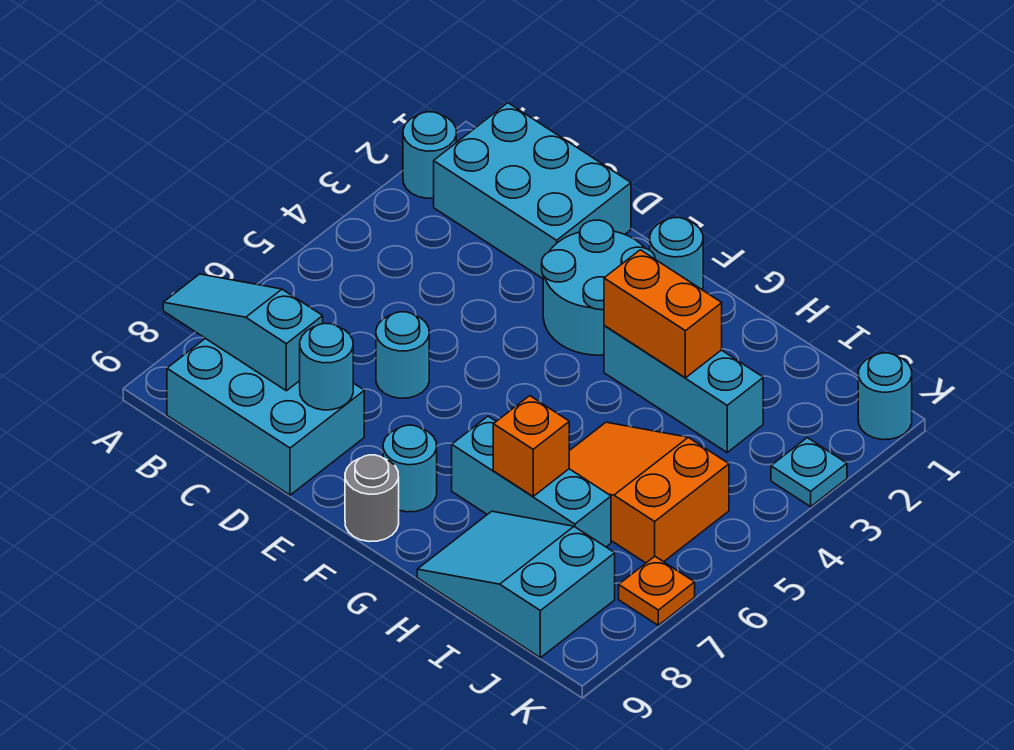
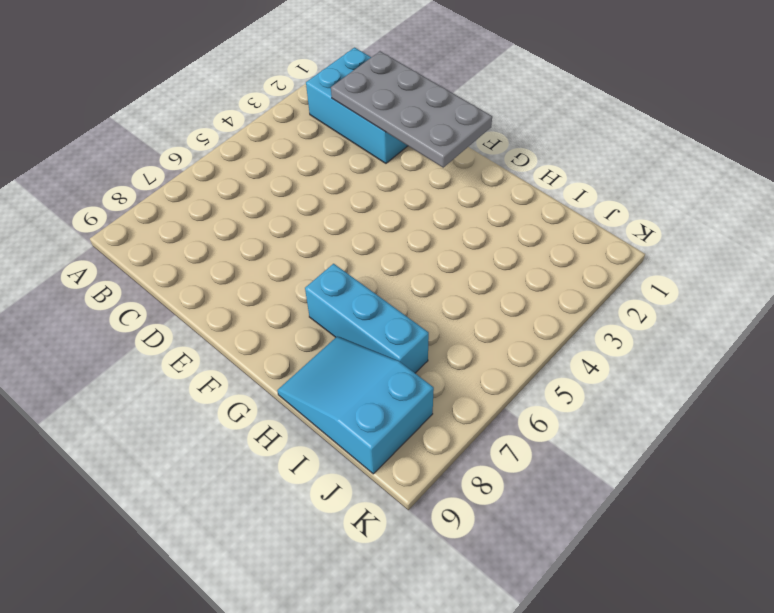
grey plate C1:F2 level 2 -> none
none -> cyan round brick A2 level 1
none -> cyan brick B8:D9 level 1
none -> cyan round brick D6 level 1

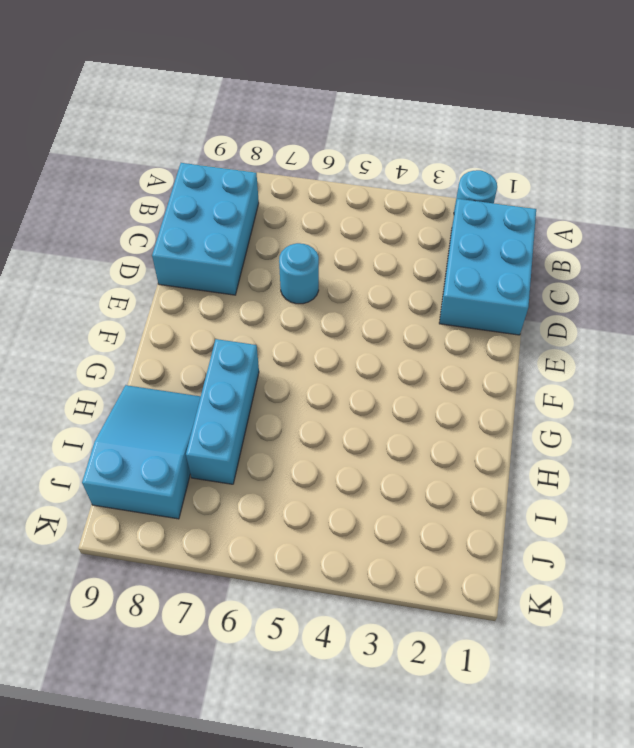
none -> cyan round brick E2:F3 level 1
none -> cyan round brick F1 level 1
none -> cyan round brick F8 level 1

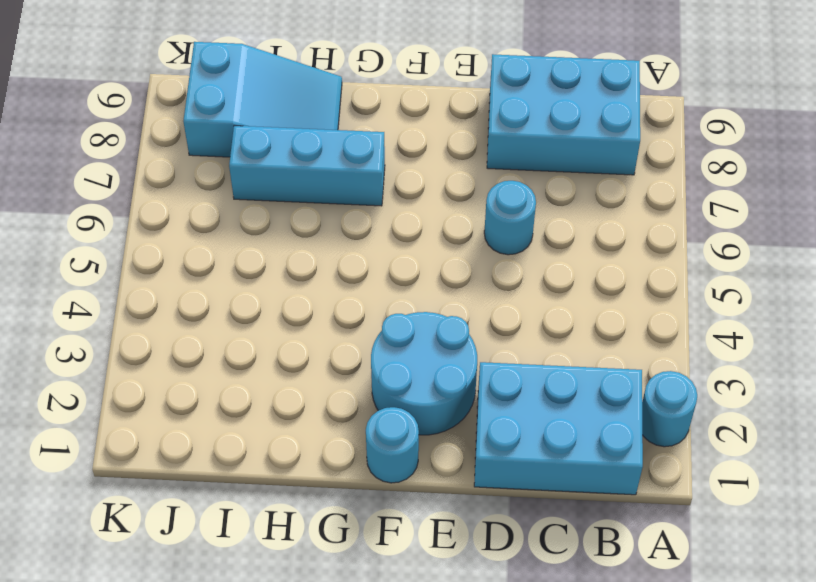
none -> cyan round brick F8 level 1
none -> grey round brick F9 level 1
none -> cyan brick G3:I3 level 1

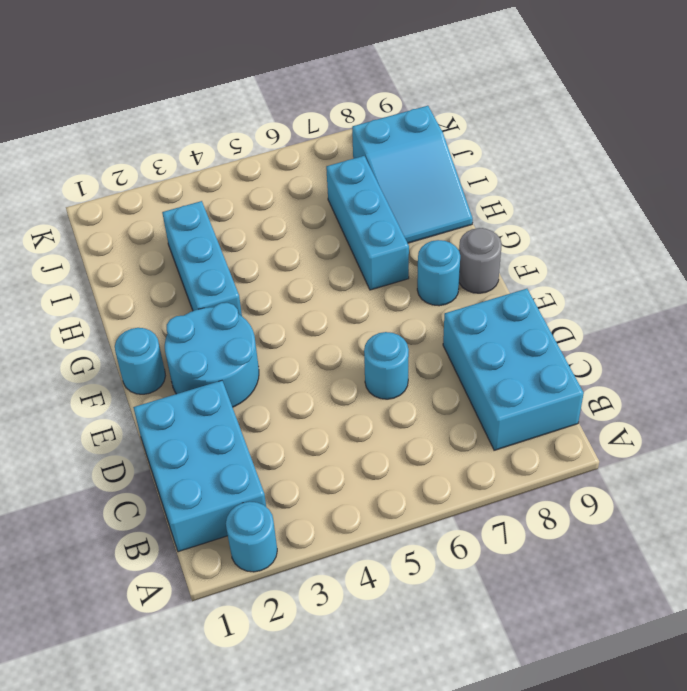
none -> orange slope H5:J6 level 1 top J
none -> cyan round brick K1 level 1
none -> cyan plate K3 level 1

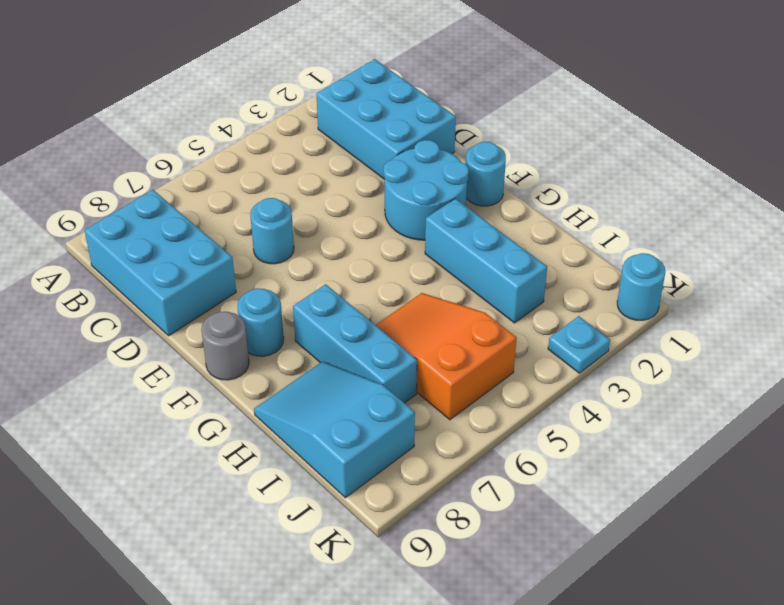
none -> cyan round brick A2 level 1
none -> orange plate K7 level 1
none -> cyan slope A8:C8 level 2 top C

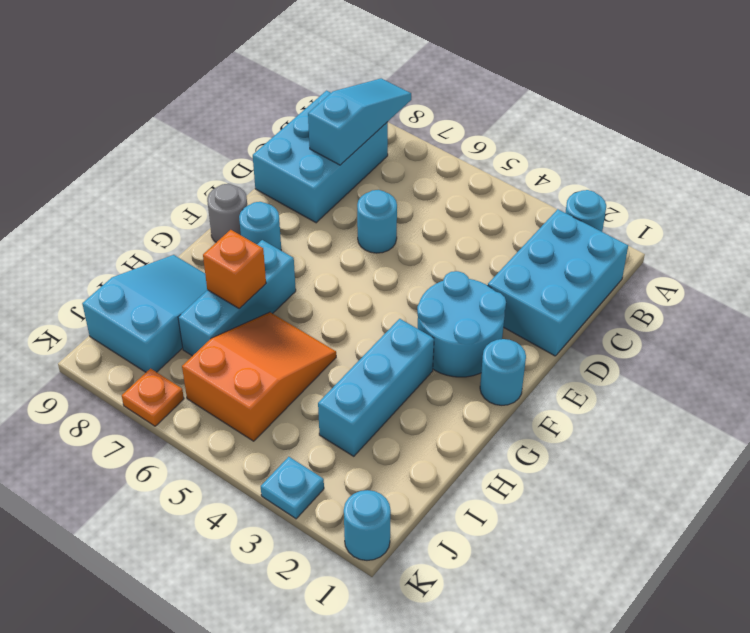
none -> cyan round brick D8 level 2
none -> orange brick G3:H3 level 2

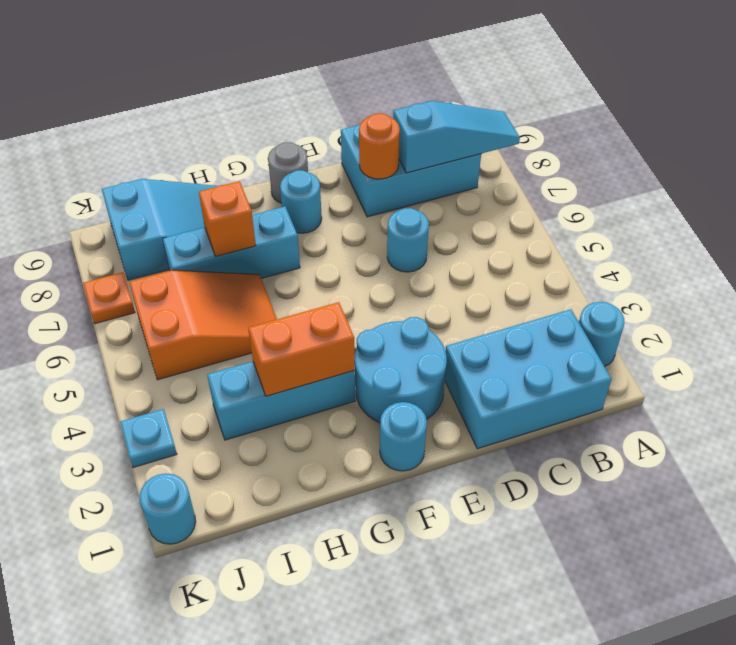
orange round brick D8 level 2 -> cyan round brick D8 level 2

